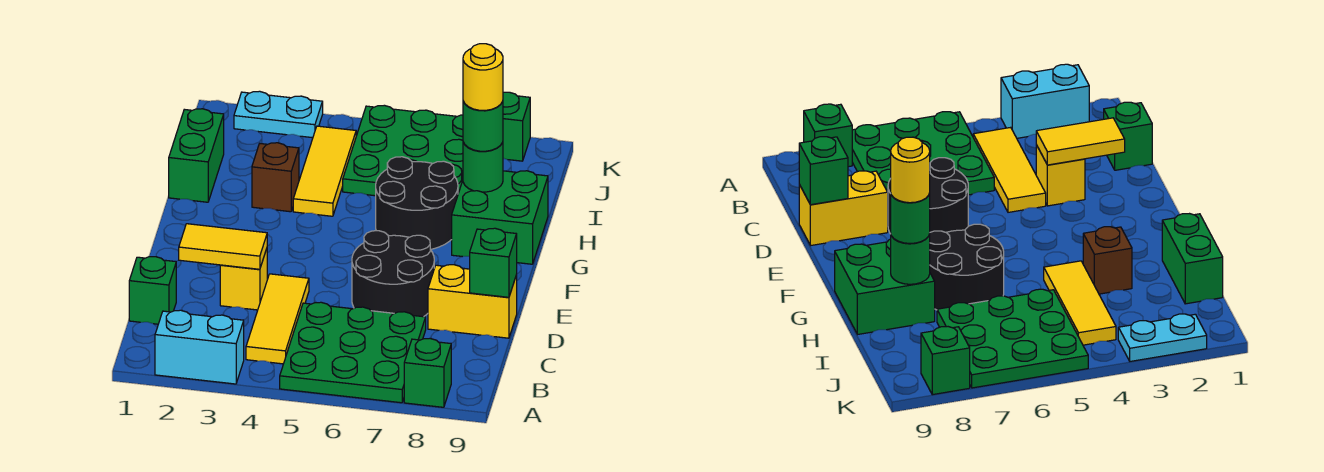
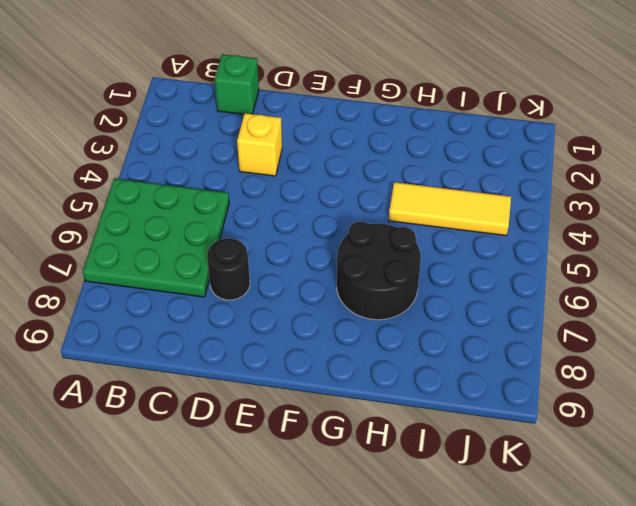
black round brick D7 level 1 -> black round brick D6:E7 level 1
none -> cyan brick A2:A3 level 1
none -> green brick A8 level 1
none -> yellow tile B4:D4 level 1

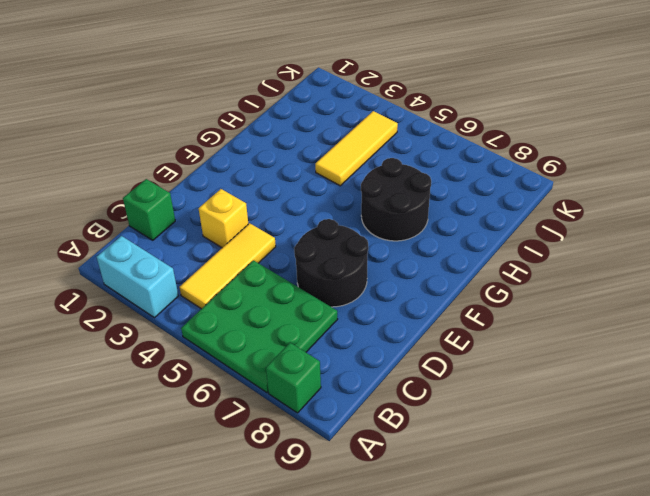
none -> yellow brick D8:D9 level 1
none -> green brick G8:H9 level 1
none -> green brick H1:I1 level 1

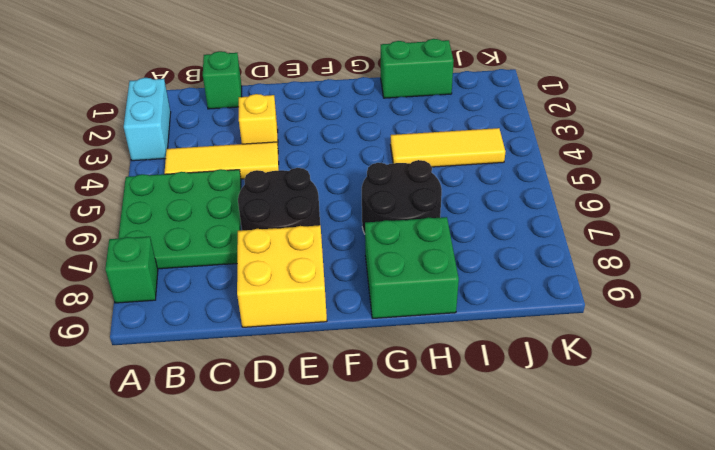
yellow brick D8:E9 level 1 -> yellow brick D8:D9 level 1
none -> brown brick H3 level 1
none -> green plate I5:K7 level 1
none -> cyan plate K2:K3 level 1

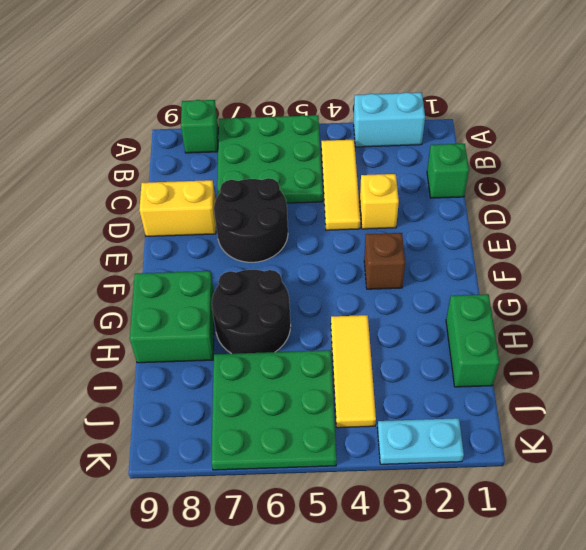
brown brick F3 level 1 -> brown brick H3 level 1
none -> green brick K8 level 1
none -> yellow tile D2:D3 level 2
none -> green brick D9 level 2

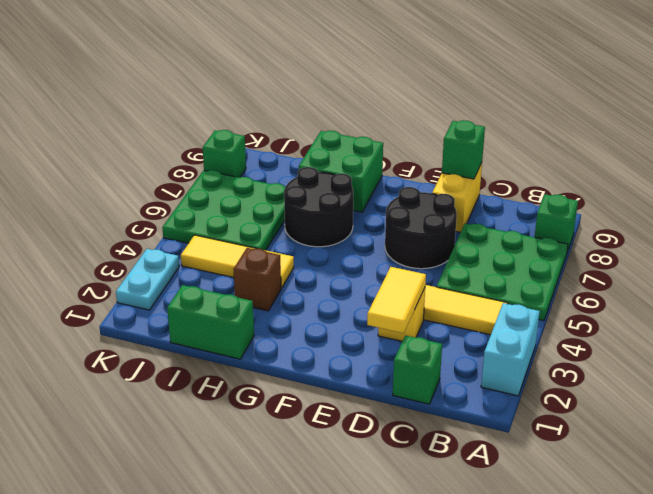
none -> green round brick H8 level 2
none -> green round brick H8 level 3
none -> yellow round brick H8 level 4

